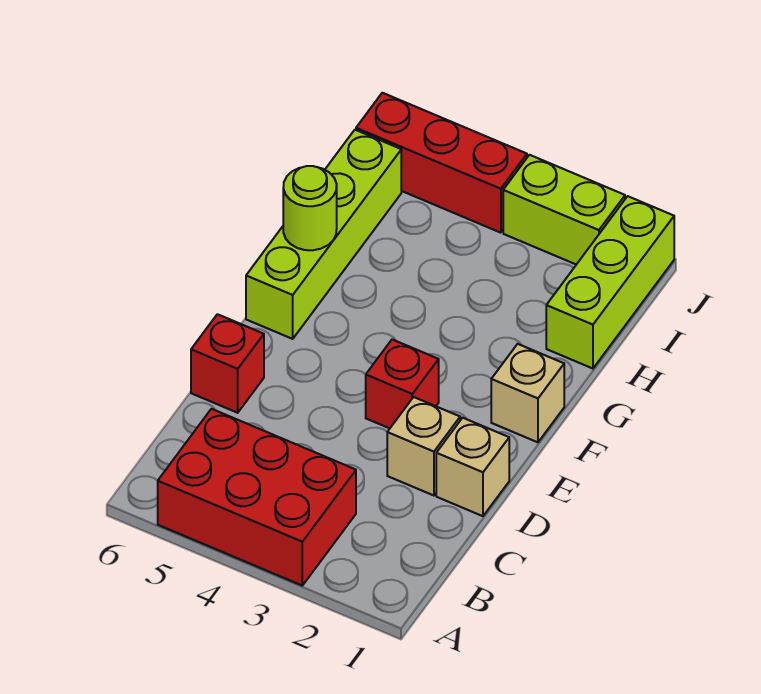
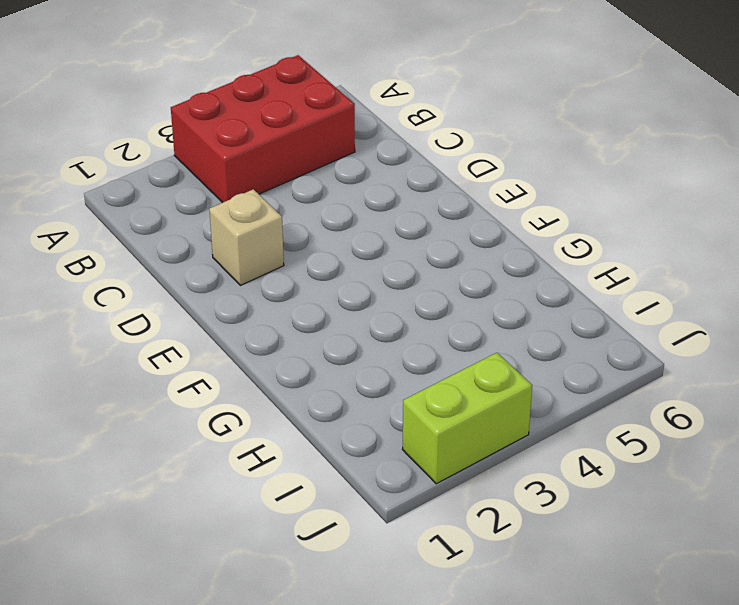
none -> tan brick D1 level 1
none -> red brick D6 level 1

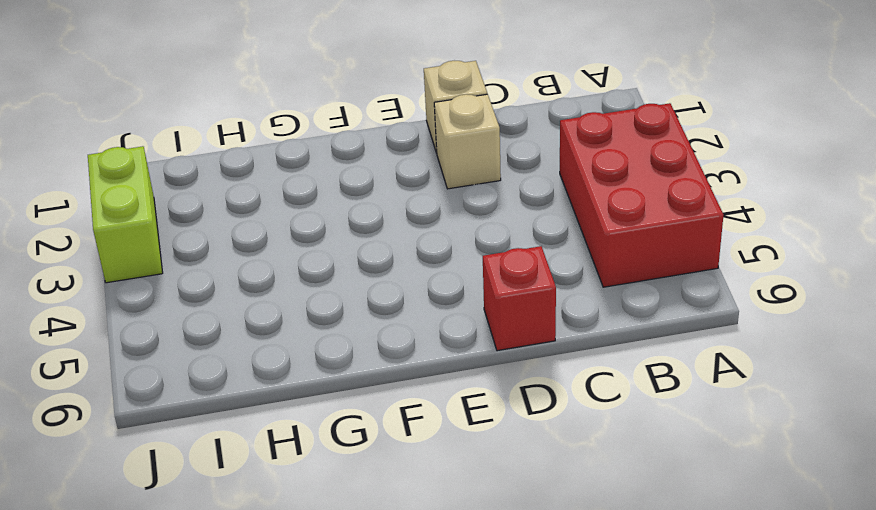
none -> red brick E3 level 1
none -> tan brick F1 level 1

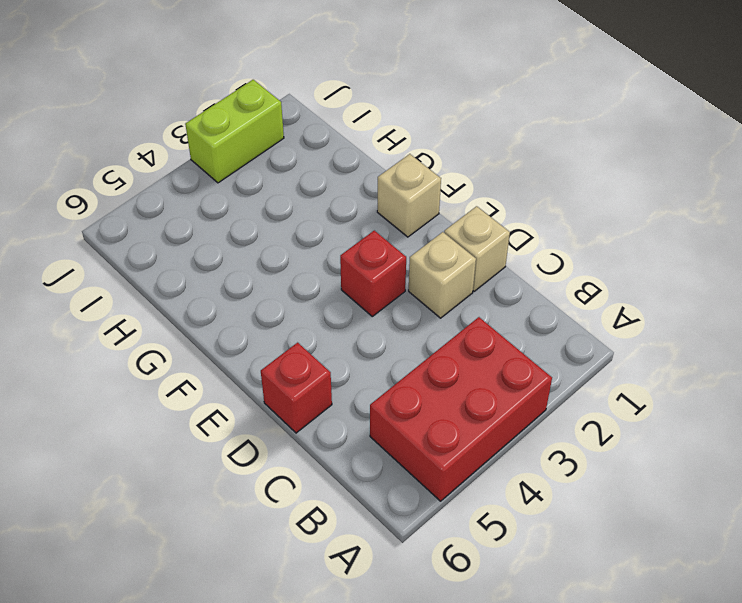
none -> lime brick F6:I6 level 1
none -> lime brick H1:J1 level 1

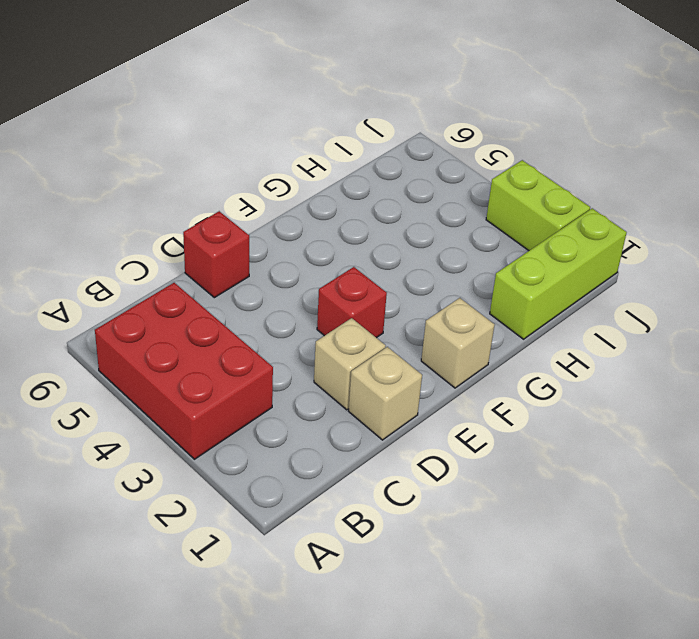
none -> lime brick F6:I6 level 1
none -> red brick J4:J6 level 1

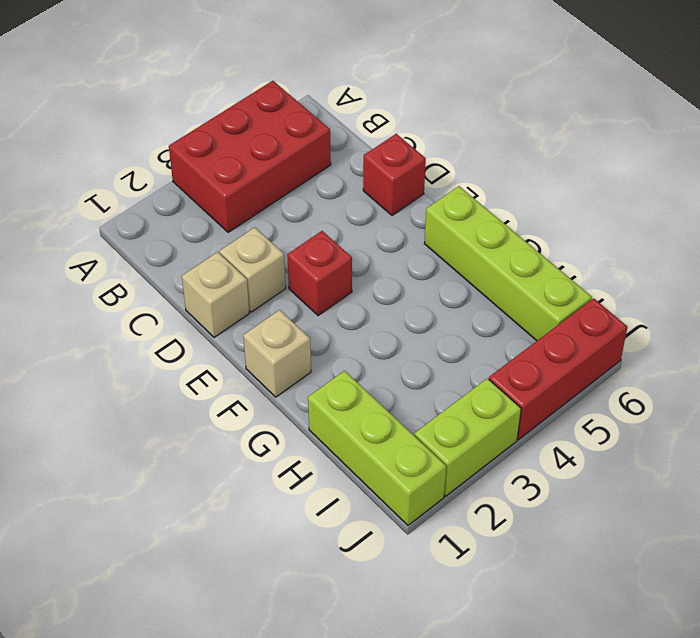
none -> lime round brick G6 level 2

